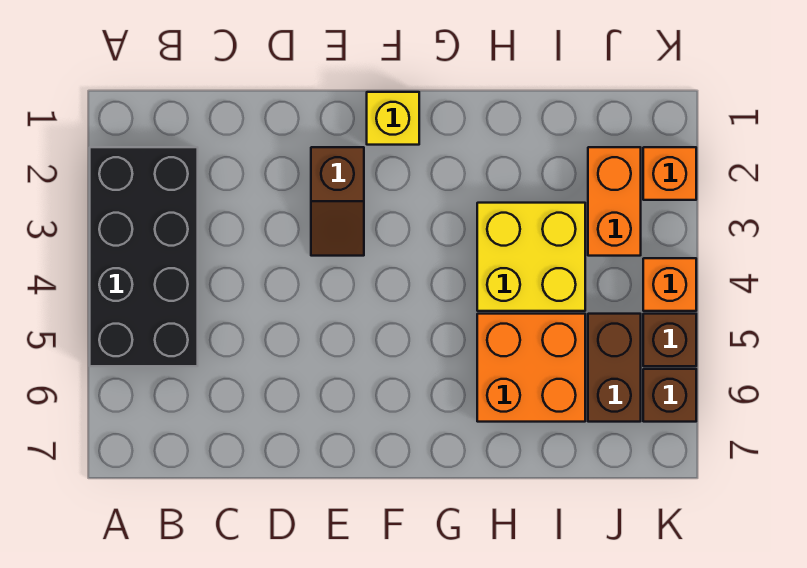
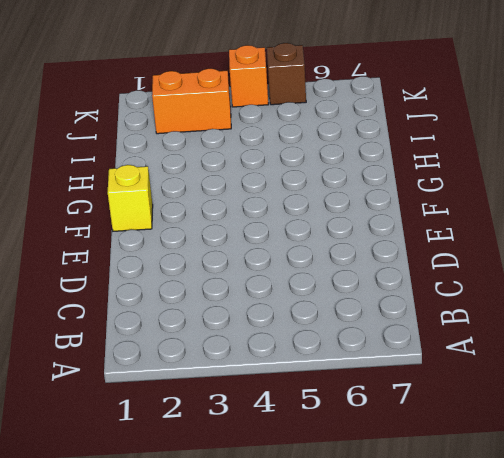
none -> black brick A2:B5 level 1
none -> brown slope E2:E3 level 1 top 2

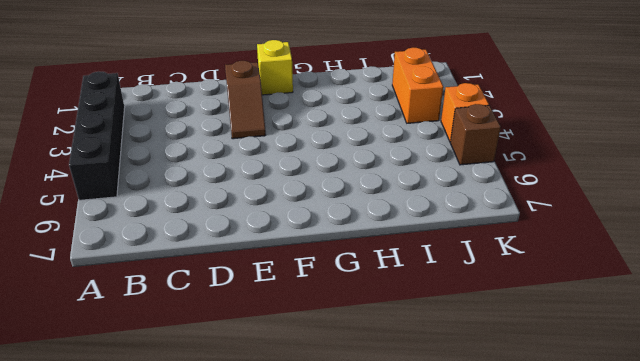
black brick A2:A5 level 1 -> black brick A2:B5 level 1
none -> yellow brick H3:I4 level 1
none -> orange brick H5:I6 level 1

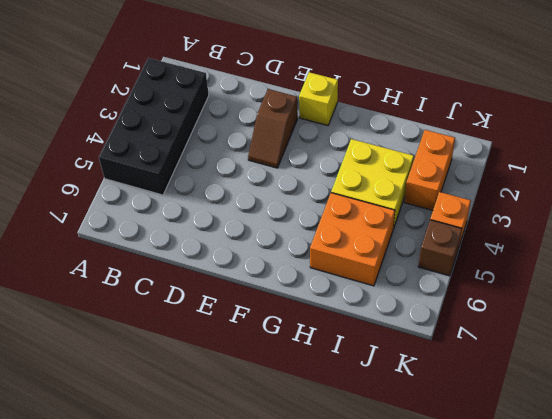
none -> brown brick J5:J6 level 1
none -> orange brick K2 level 1

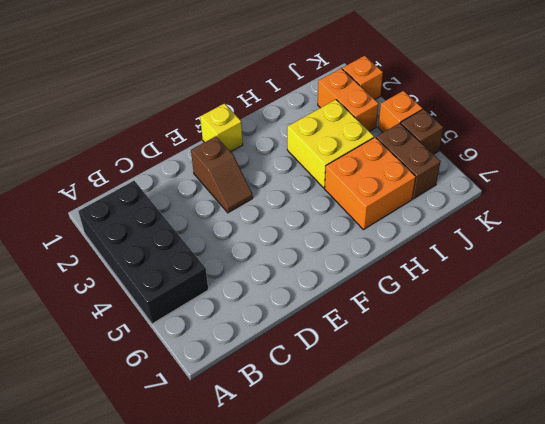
none -> brown brick K6 level 1

